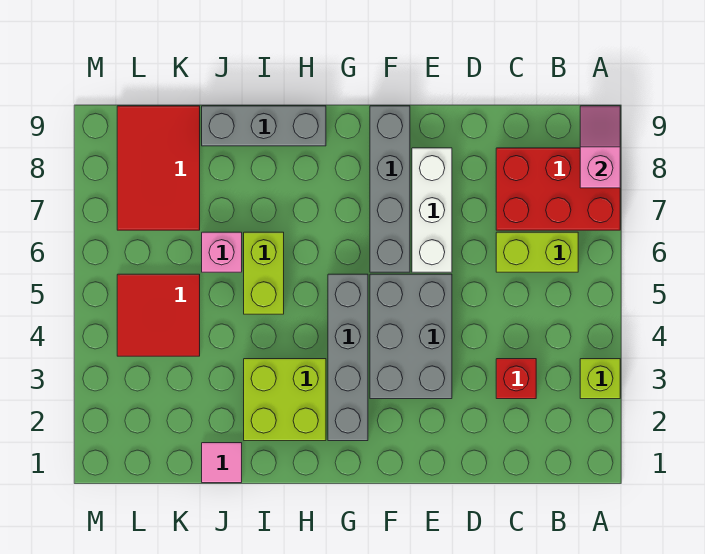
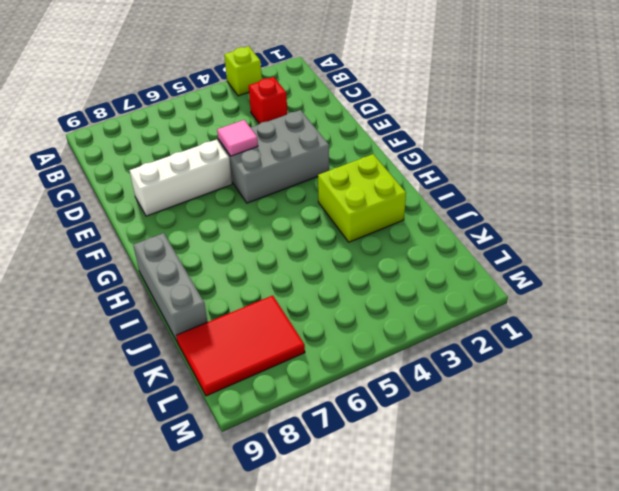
pink tile E5 level 2 -> pink tile J1 level 1
none -> red brick A7:C8 level 1
none -> lime brick B6:C6 level 1
none -> grey brick F6:F9 level 1

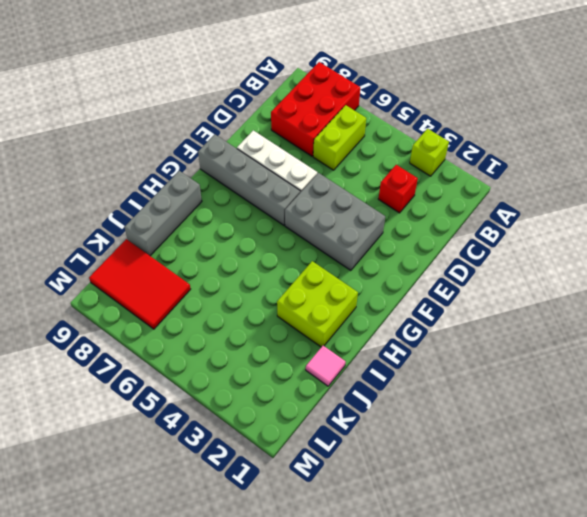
none -> grey brick G2:G5 level 1
none -> lime brick I5:I6 level 1
none -> pink brick J6 level 1

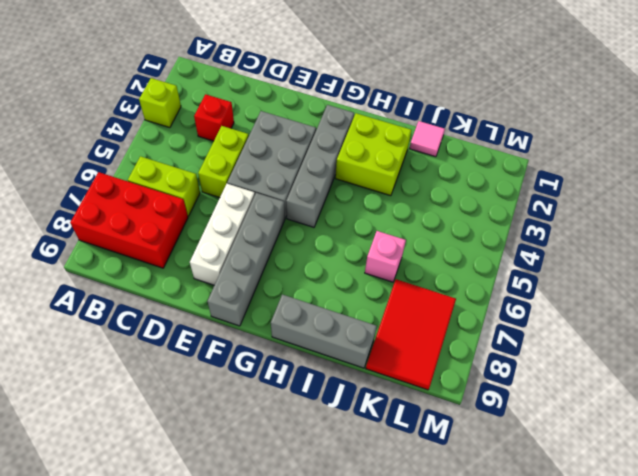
lime brick D4:D5 level 1 -> lime brick I5:I6 level 1
none -> red tile K4:L5 level 1
none -> pink slope A8:A9 level 2 top 8

